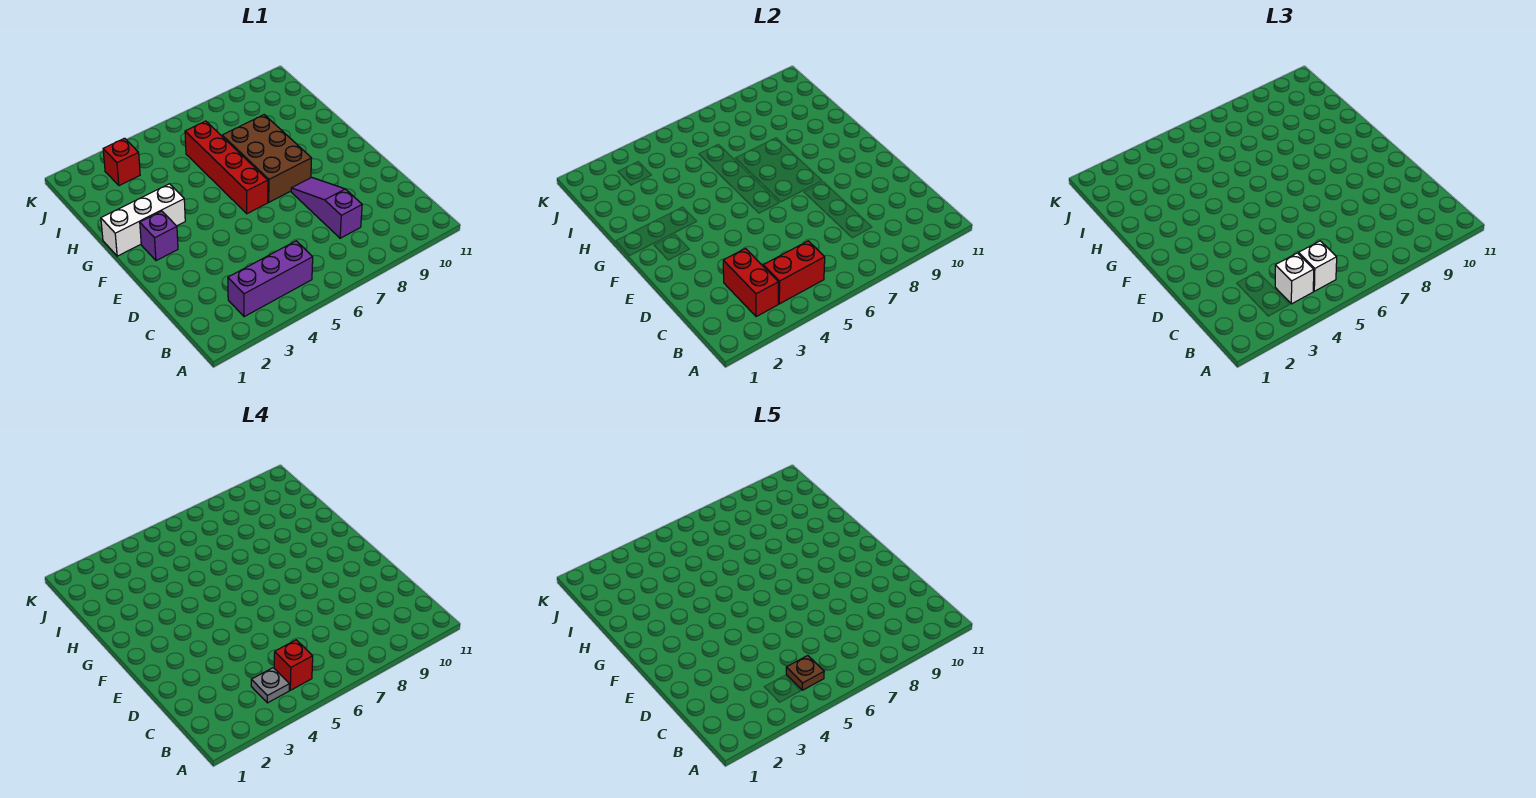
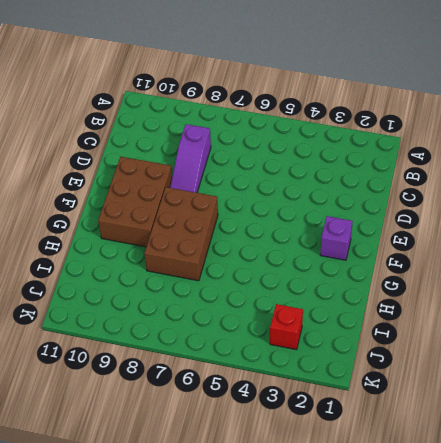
brown brick E9:G10 level 1 -> none
none -> purple brick B3:B5 level 1
none -> red brick F6:I6 level 1
none -> white brick G1:G3 level 1

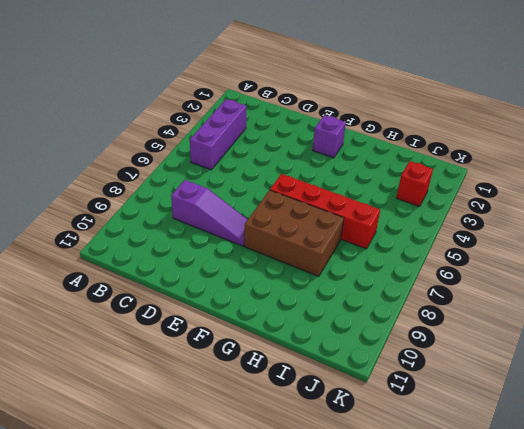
none -> white brick G1:G3 level 1
none -> red brick B3:C3 level 2
none -> red brick B4:B5 level 2

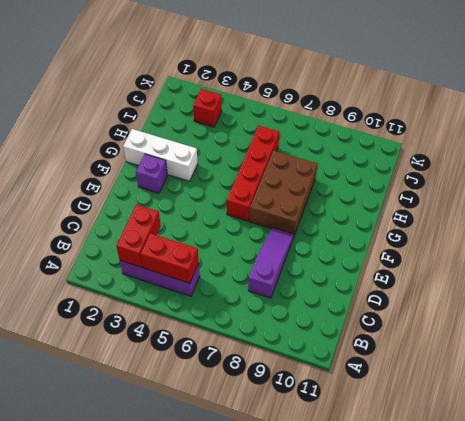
none -> white brick B4 level 3
none -> white brick B5 level 3
none -> grey plate B4 level 4

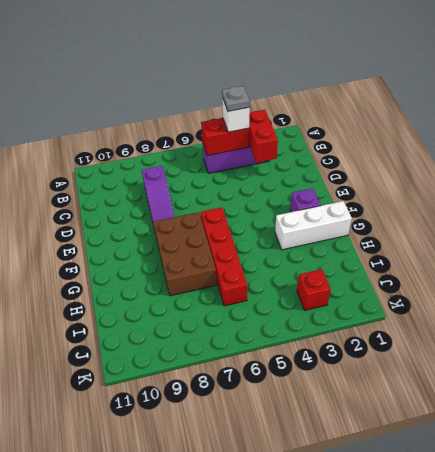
none -> white brick B5 level 3
none -> red brick B5 level 4
none -> brown plate B5 level 5

